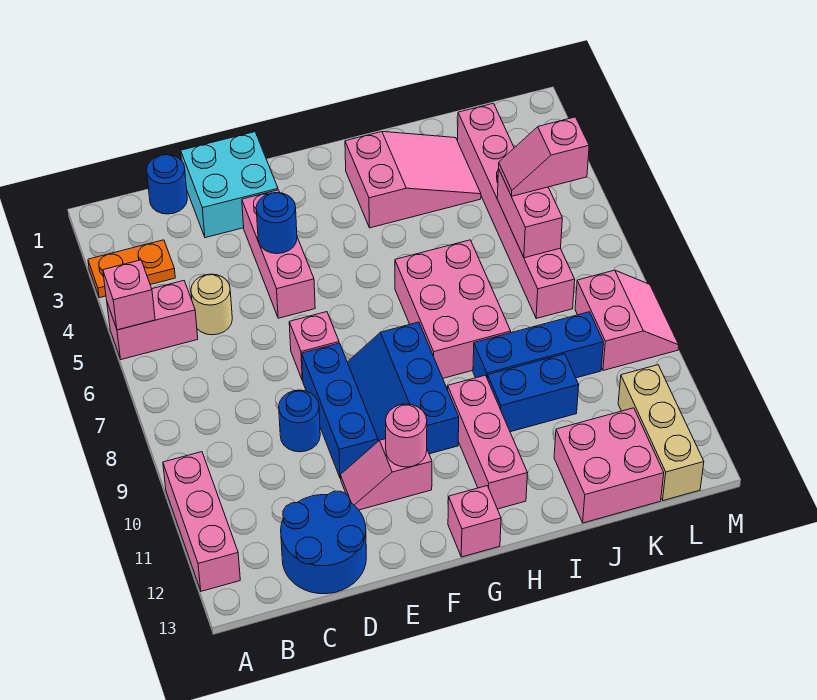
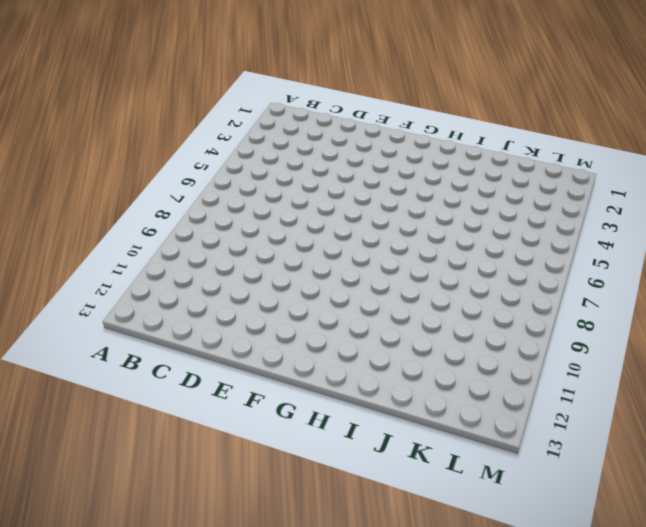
none -> orange plate A3:B3 level 1
none -> pink brick A5:B5 level 1
none -> pink brick A10:A12 level 1

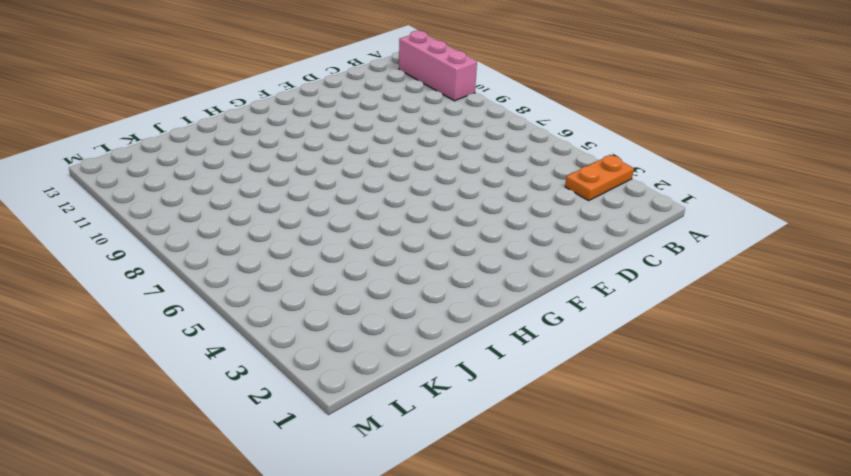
none -> pink brick A5:B5 level 1
none -> blue round brick C1 level 1
none -> tan round brick C5 level 1

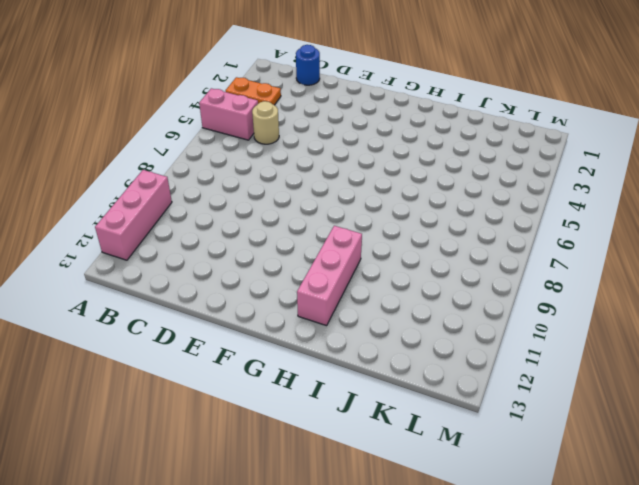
none -> blue round brick C12:D13 level 1
none -> cyan brick D1:E2 level 1
none -> blue round brick D9 level 1

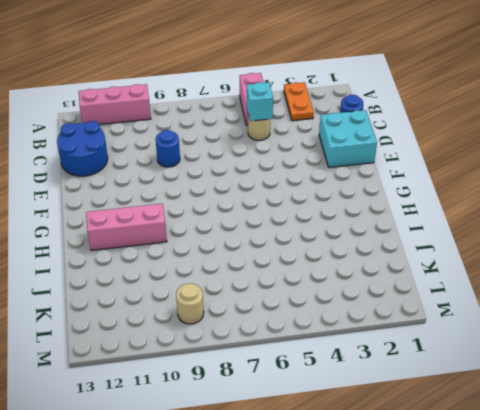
cyan brick C5 level 2 -> none
tan round brick L9 level 1 -> pink slope L8:M9 level 1 top L
none -> pink brick E3:E5 level 1
none -> pink brick E7 level 1
none -> blue brick E8:E10 level 1

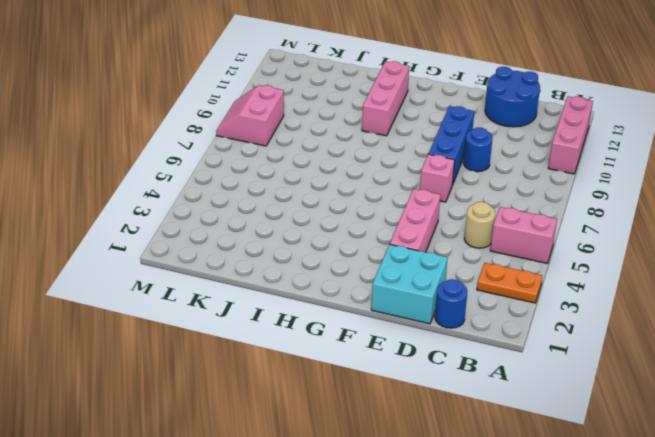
none -> pink slope E11:F11 level 1 top F
none -> blue slope F8:G10 level 1 top G
none -> pink brick G13 level 1

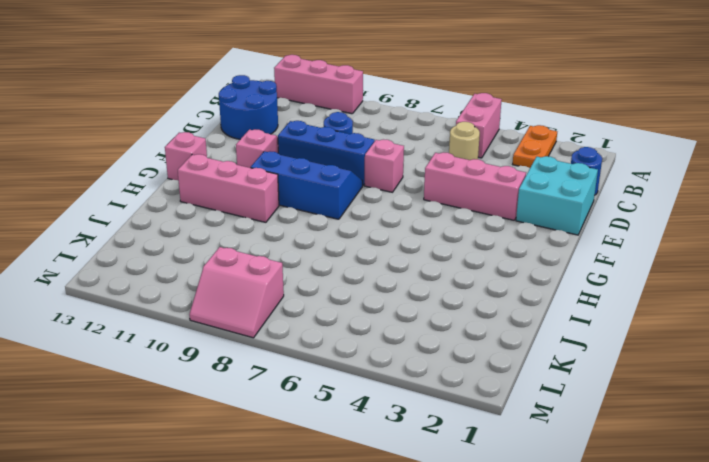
none -> pink slope H2:J3 level 1 top H
none -> pink brick H6:I8 level 1
none -> blue brick I9:K9 level 1

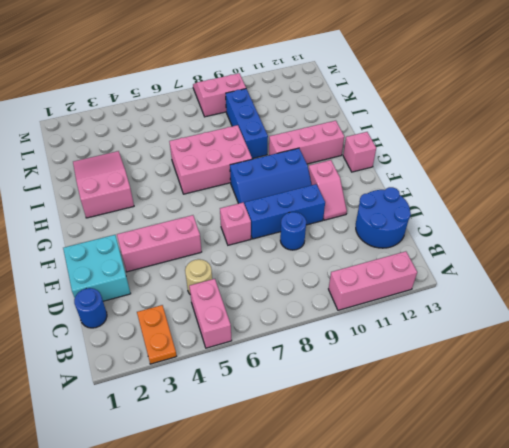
none -> blue brick I10:J10 level 1
none -> pink brick J12:K13 level 1
none -> pink brick K2:K7 level 1

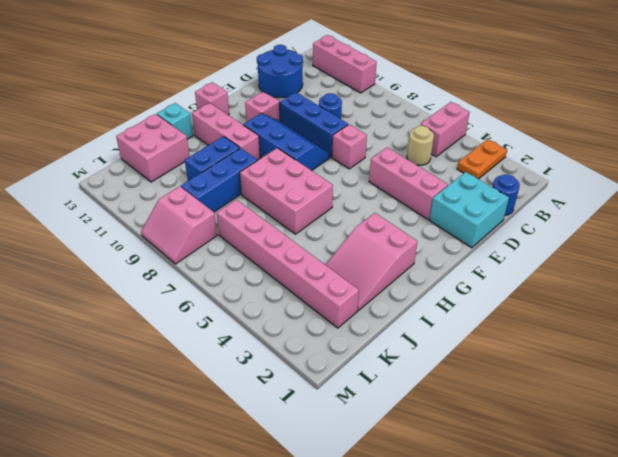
cyan brick I13 level 1 -> none
none -> tan brick L11:L13 level 1
none -> pink brick A5 level 2
none -> blue round brick E4 level 2

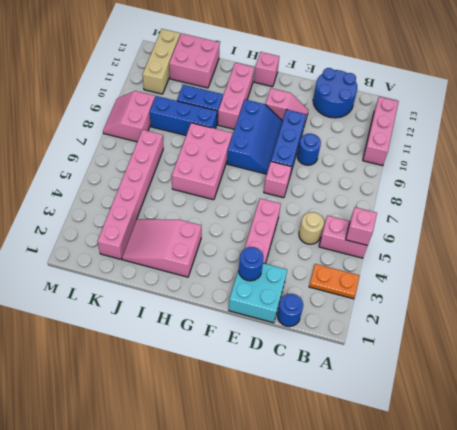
blue round brick E2 level 2 -> blue round brick E4 level 2
none -> pink round brick F11 level 2
none -> pink brick K5:K6 level 2
none -> pink slope K5:L5 level 3 top L

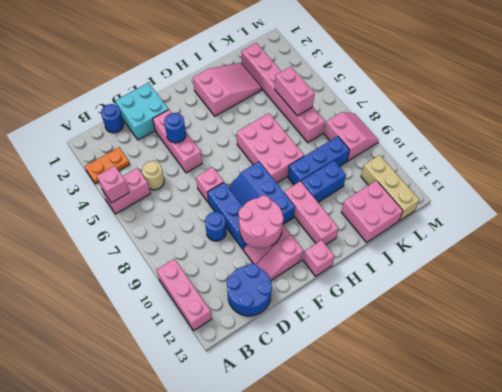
pink round brick E10:F11 level 2 -> pink round brick F11 level 2
pink slope E12:F12 level 1 top F -> pink slope K5:L5 level 3 top L

